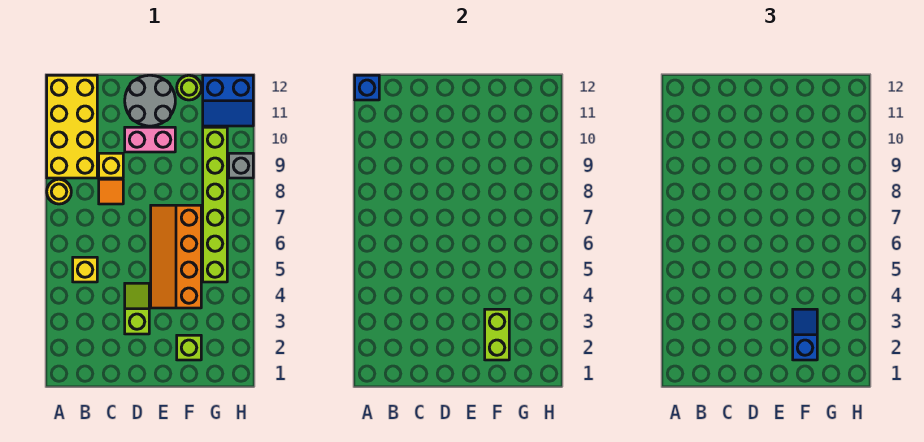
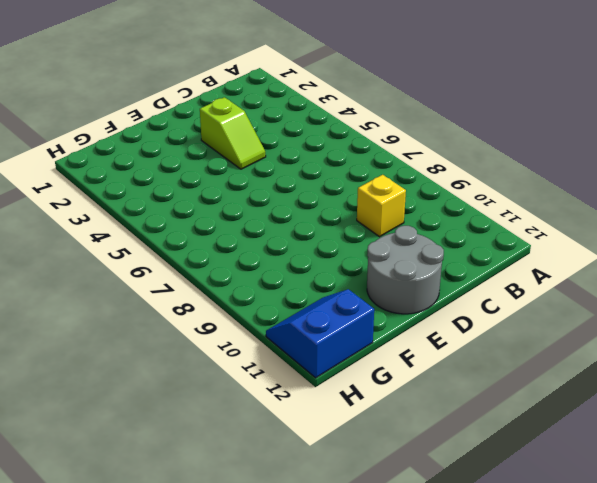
none -> yellow round brick A8 level 1
none -> yellow brick A9:B12 level 1
none -> yellow brick B5 level 1

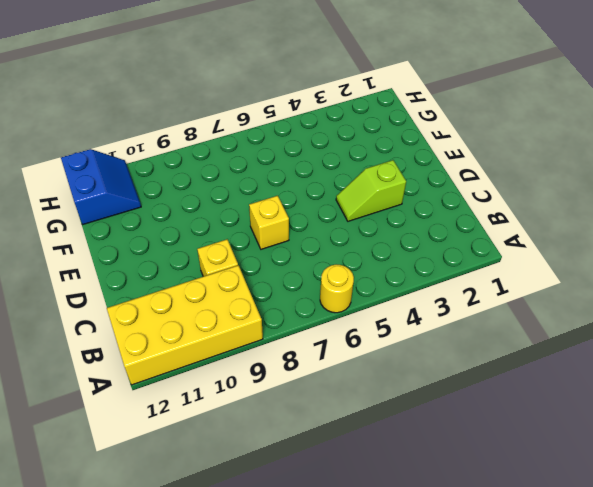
yellow round brick A6 level 1 -> yellow round brick A8 level 1
yellow brick D7 level 1 -> yellow brick B5 level 1
none -> orange tile C8 level 1
none -> pink brick D10:E10 level 1
none -> grey round brick D11:E12 level 1

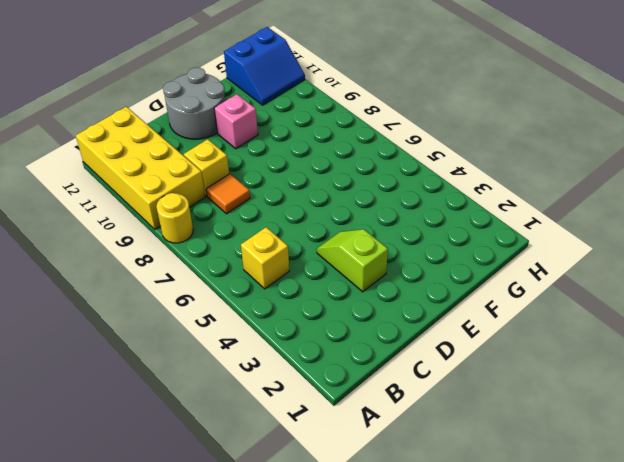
pink brick E10 level 1 -> pink brick D10:E10 level 1
none -> orange slope E4:F7 level 1 top F
none -> lime brick F2 level 1
none -> lime round brick F12 level 1

